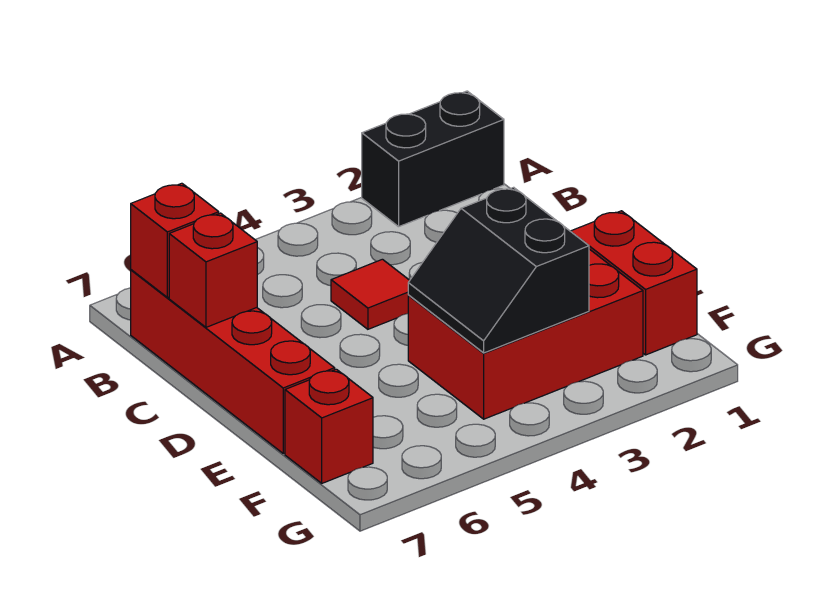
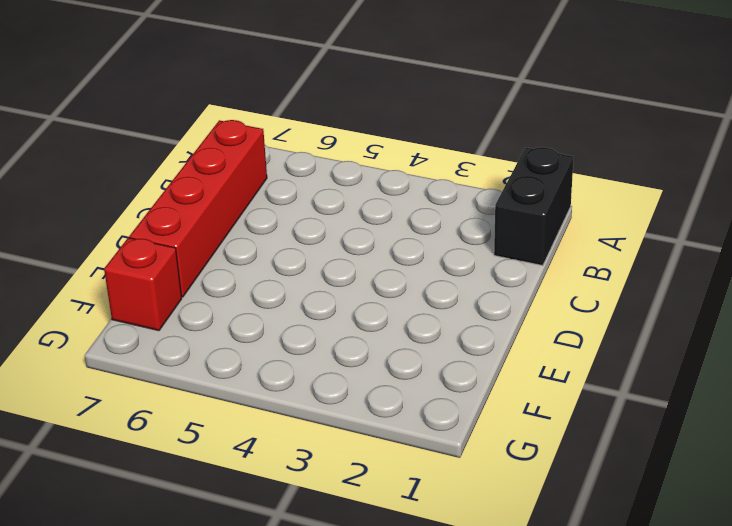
black brick A1:B1 level 1 -> black brick A1:A2 level 1
none -> red tile C4 level 1
none -> red brick E1:F1 level 1

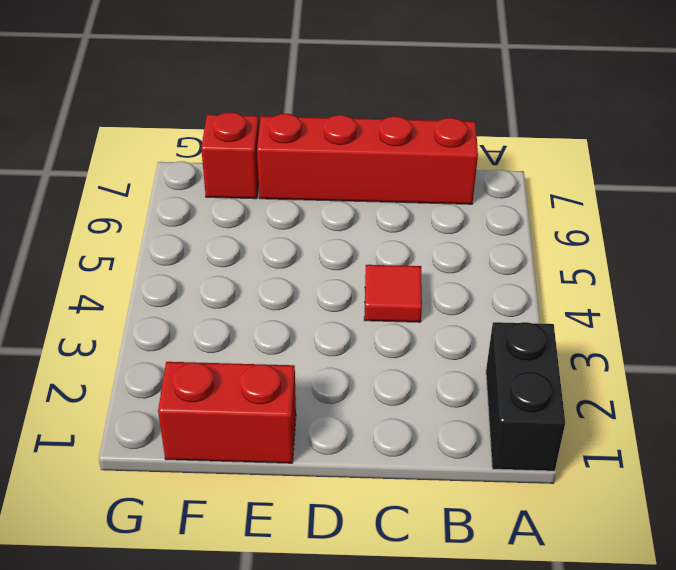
none -> red brick E2:F4 level 1
none -> red brick B7 level 2

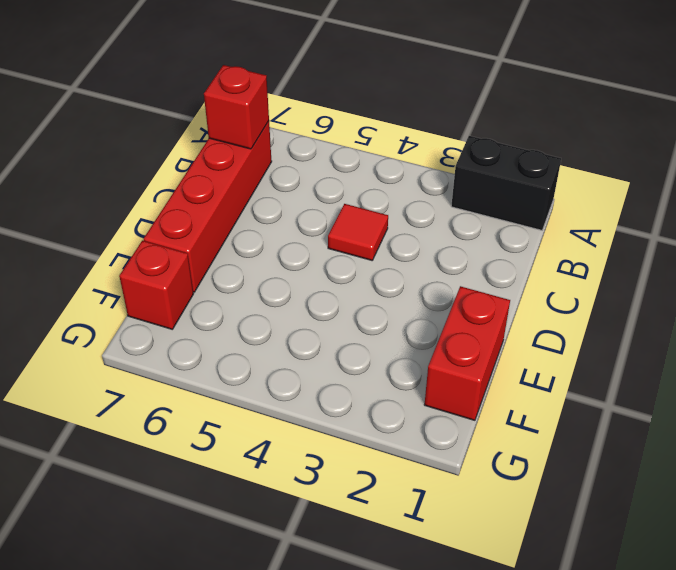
none -> red brick E2:F4 level 1
none -> red brick C7 level 2

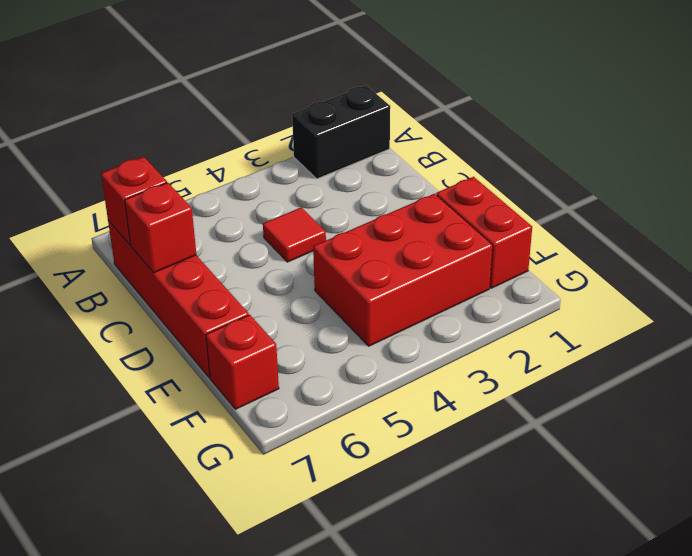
none -> black slope E3:F4 level 2 top 3

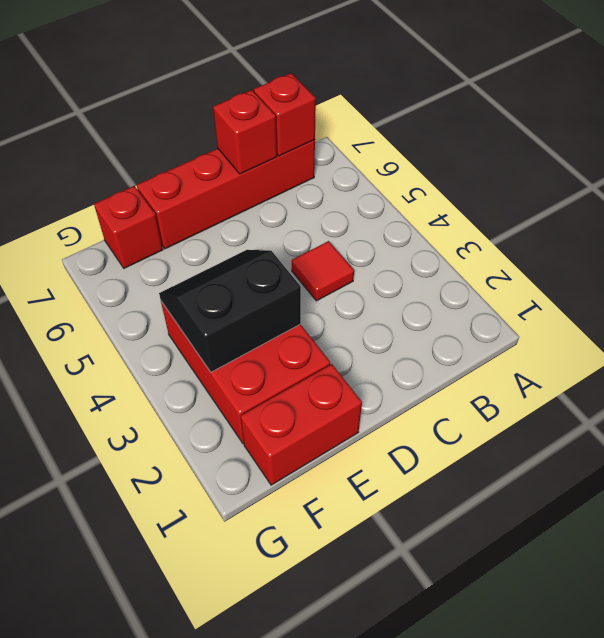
none -> black brick A1:A2 level 1

